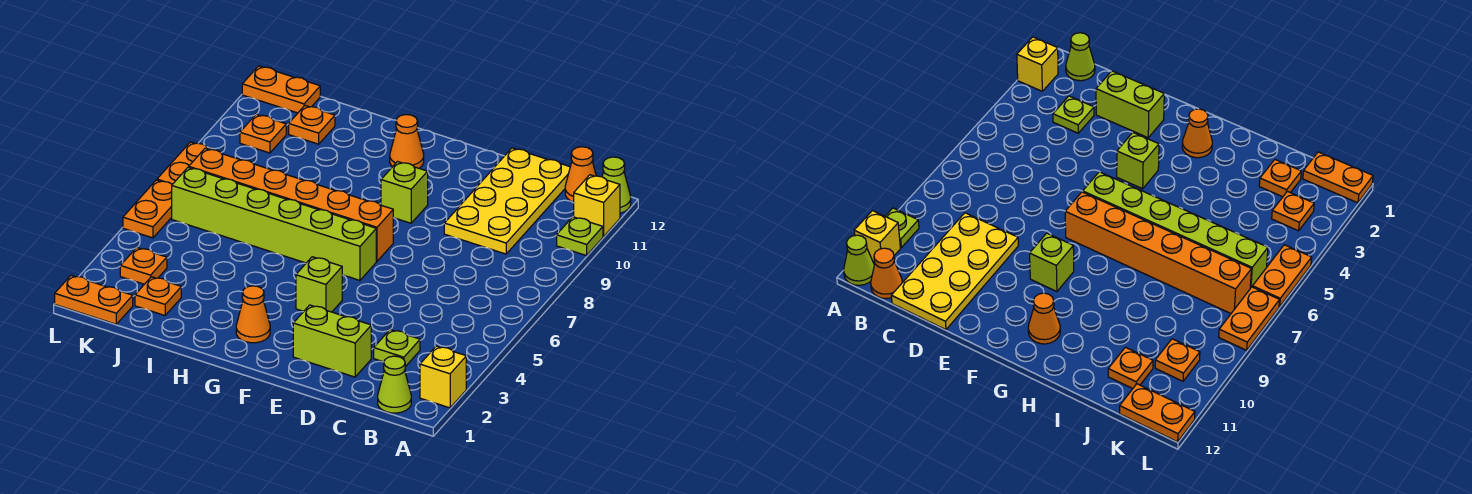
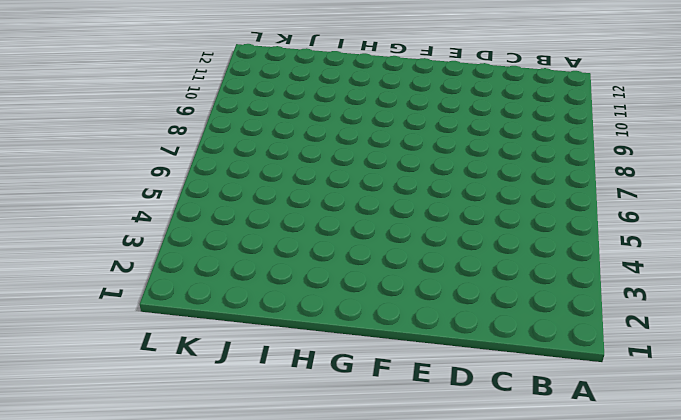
none -> yellow brick A2 level 1
none -> lime plate A10 level 1
none -> yellow brick A11 level 1

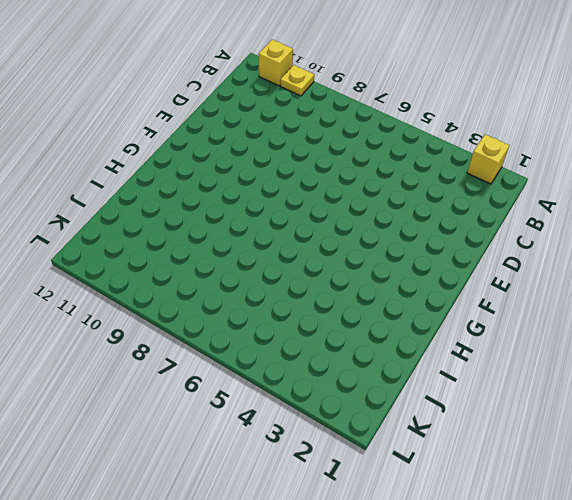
yellow plate A10 level 1 -> lime plate A10 level 1
none -> lime cone A12 level 1
none -> lime cone B1 level 1
none -> orange cone B12 level 1

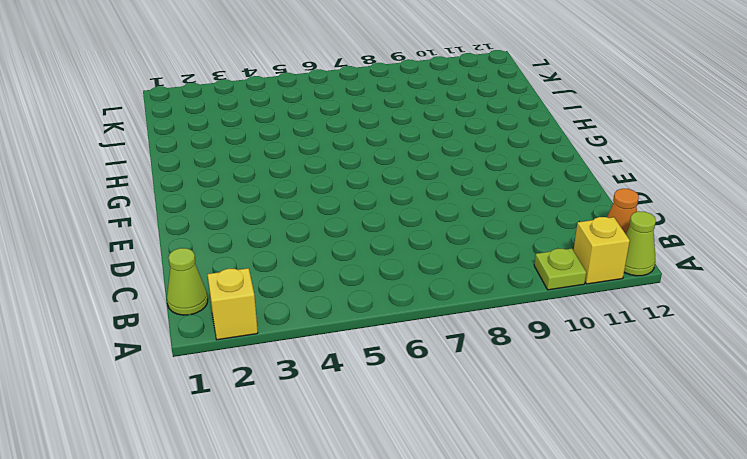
none -> lime plate C3 level 1
none -> yellow plate C9:D12 level 1
none -> lime brick D2:E2 level 1

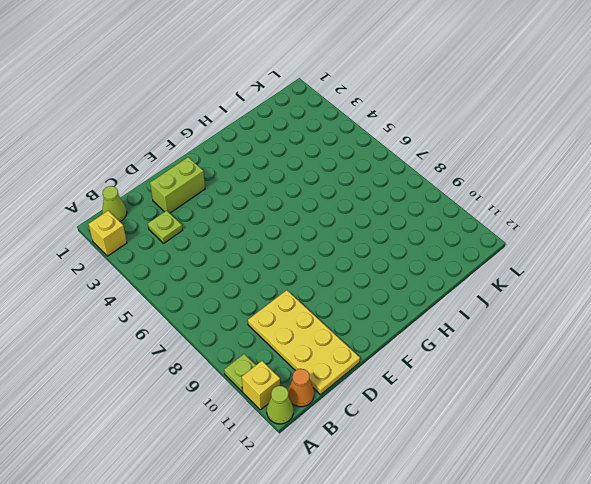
none -> lime brick F4 level 1
none -> lime brick F6:K6 level 1
none -> orange brick F7:K7 level 1

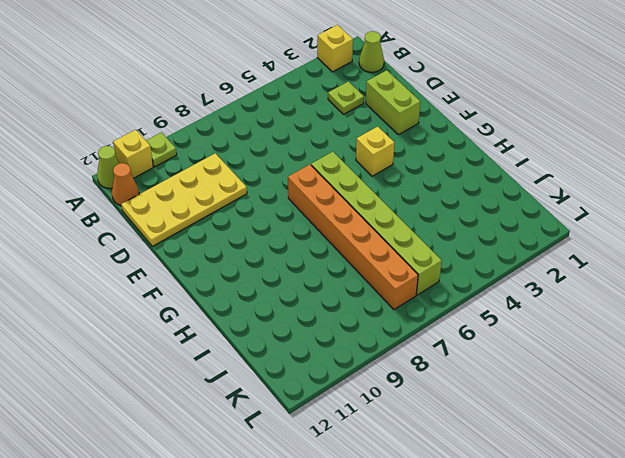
yellow brick F4 level 1 -> lime brick F4 level 1
none -> lime brick F9 level 1
none -> orange cone G2 level 1
none -> orange cone G11 level 1

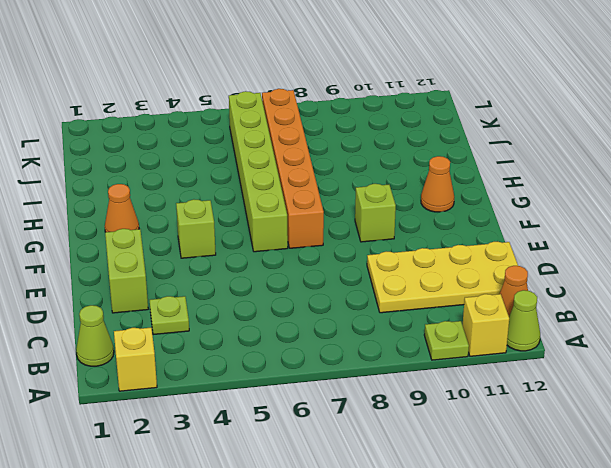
none -> orange plate J2 level 1
none -> orange plate J11 level 1
none -> orange plate K1:L1 level 1

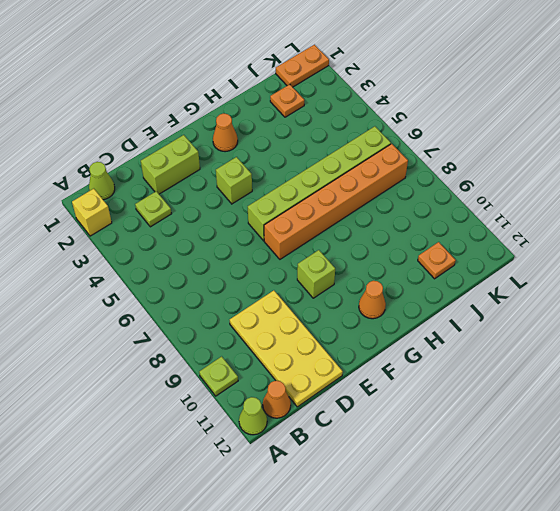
none -> yellow brick A11 level 1
none -> orange plate K3 level 1
none -> orange plate K10 level 1

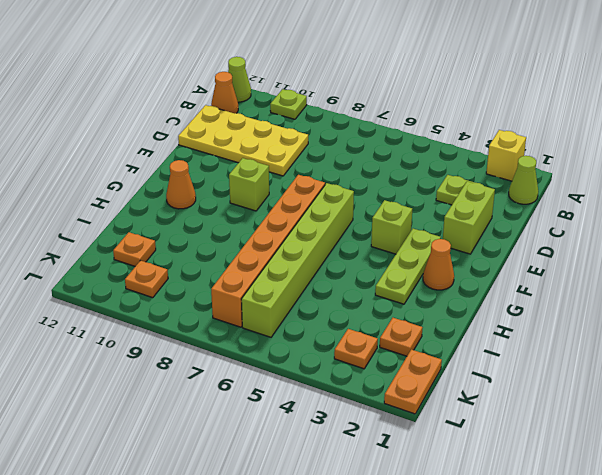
lime plate F3:H3 level 1 -> none
none -> yellow brick A11 level 1
none -> orange plate K12:L12 level 1
none -> orange plate L5:L6 level 1

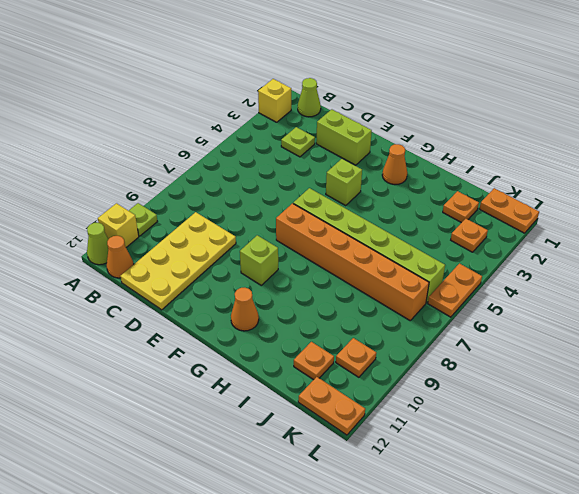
none -> orange plate L7:L8 level 1

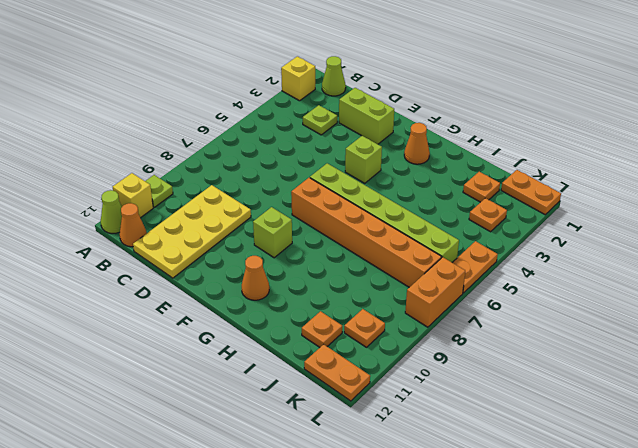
orange brick L7:L8 level 1 -> orange plate L7:L8 level 1

